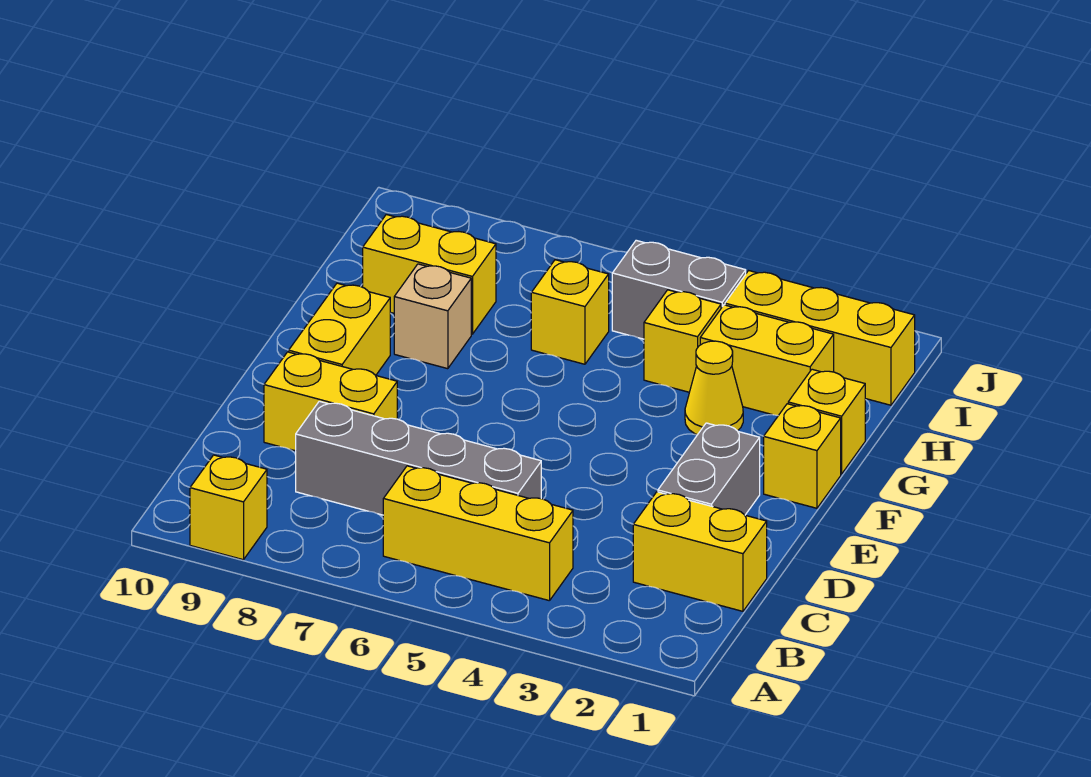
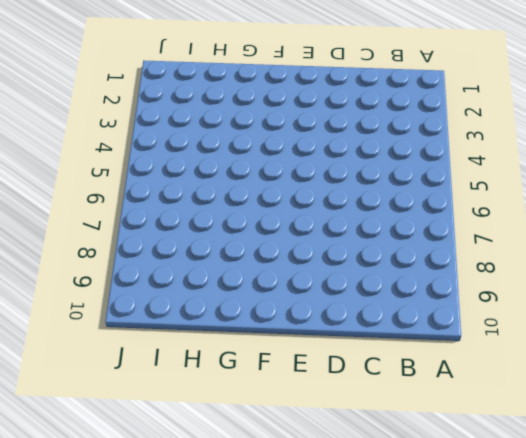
none -> yellow brick A9 level 1
none -> yellow brick B4:B6 level 1
none -> yellow brick C1:C2 level 1

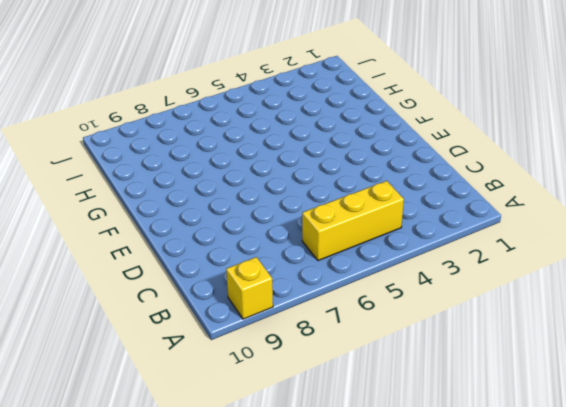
none -> yellow brick C1:C2 level 1
none -> grey brick C5:C8 level 1
none -> grey brick D2:E2 level 1

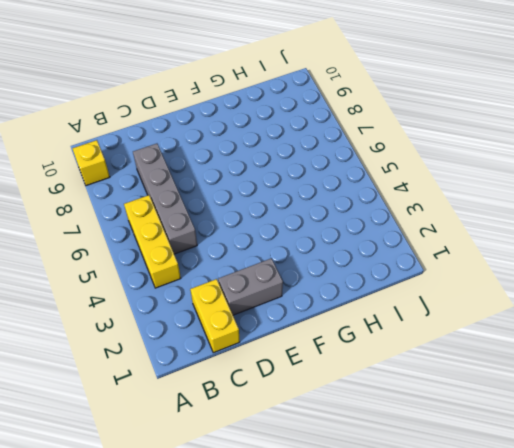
none -> yellow brick D8:D9 level 1
none -> yellow brick E9:F9 level 1
none -> yellow brick F1 level 1

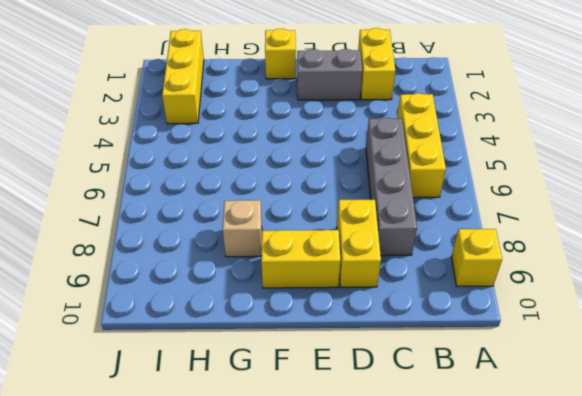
none -> yellow brick G1 level 1
none -> yellow cone G3 level 1
none -> yellow brick H2:H3 level 1

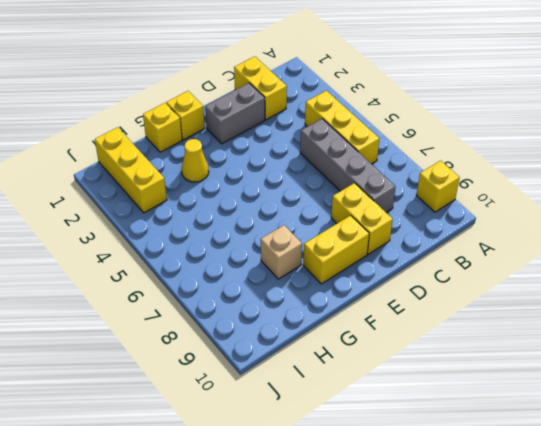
none -> yellow brick H2:H3 level 1
none -> yellow brick H4 level 1
none -> yellow brick H6 level 1

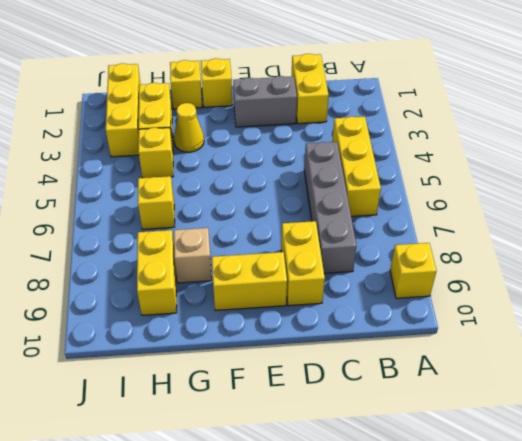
none -> grey brick I4:I5 level 1

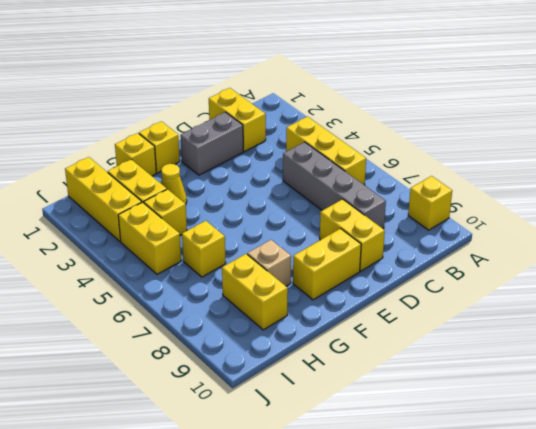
yellow brick I4:I5 level 1 -> grey brick I4:I5 level 1

